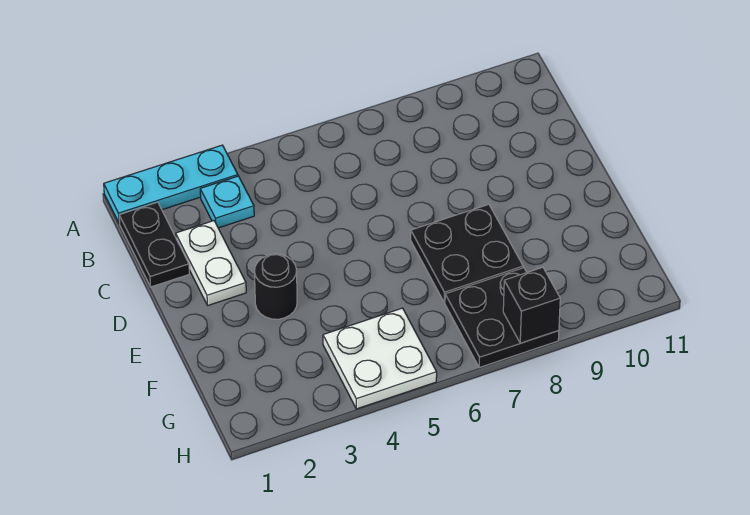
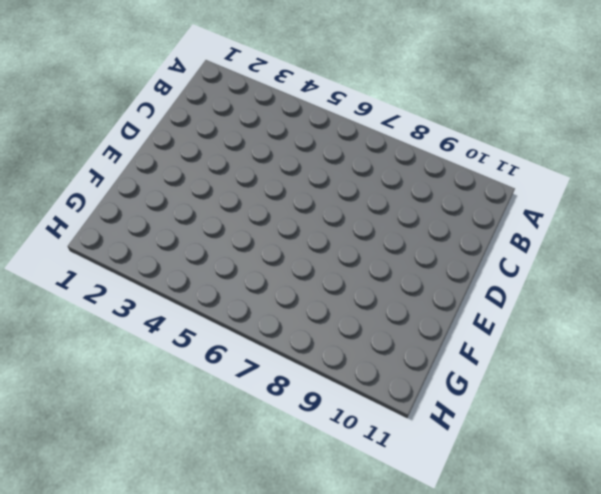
none -> cyan plate A1:A3 level 1
none -> black plate B1:C1 level 1

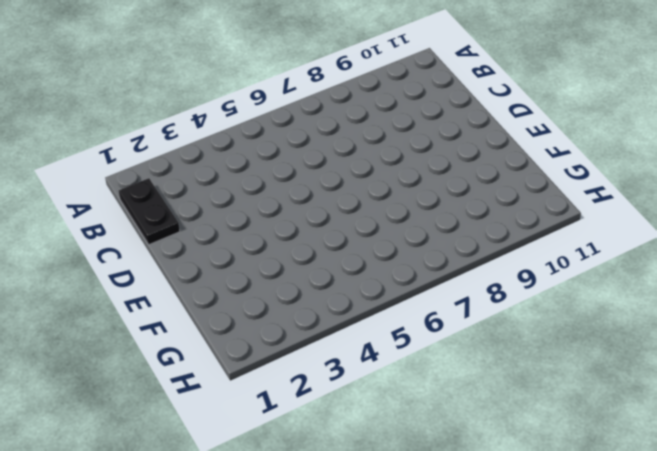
none -> cyan plate A1:A3 level 1
none -> cyan plate B3 level 1

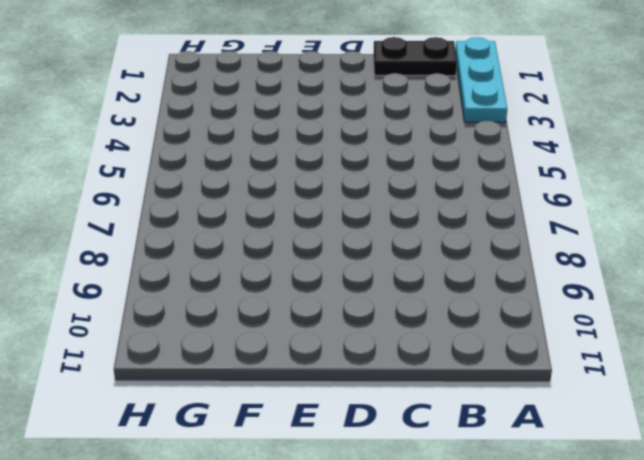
none -> cyan plate B3 level 1
none -> white plate C2:D2 level 1

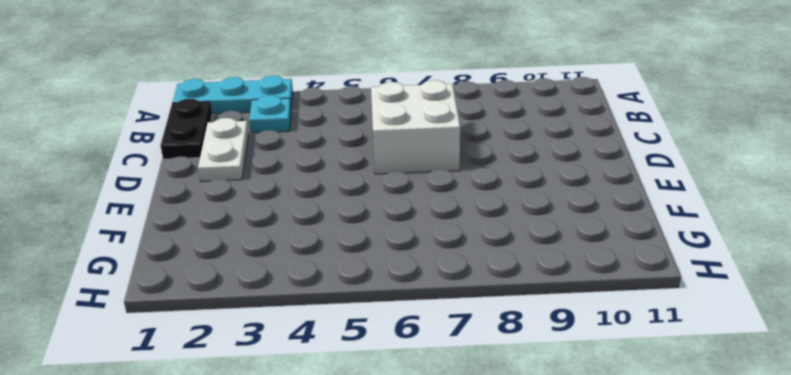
white brick C6:D7 level 1 -> none
none -> black round brick E3 level 1
none -> black plate E7:F8 level 1

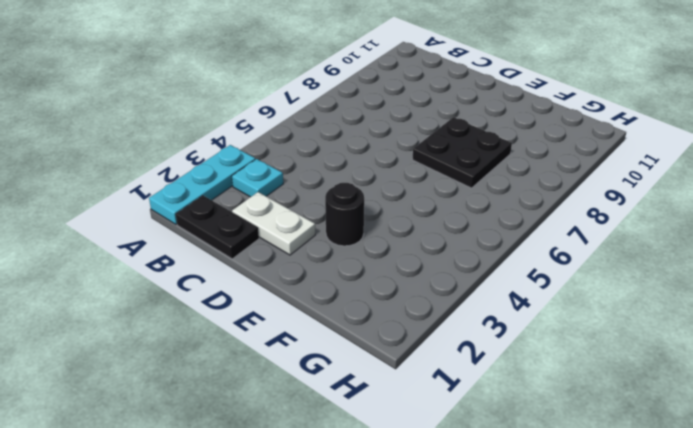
none -> white plate G4:H5 level 1
none -> black plate G7:H8 level 1

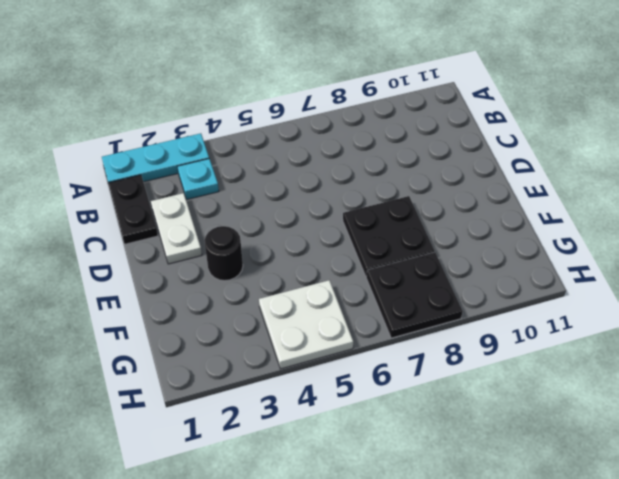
none -> black brick H8 level 2

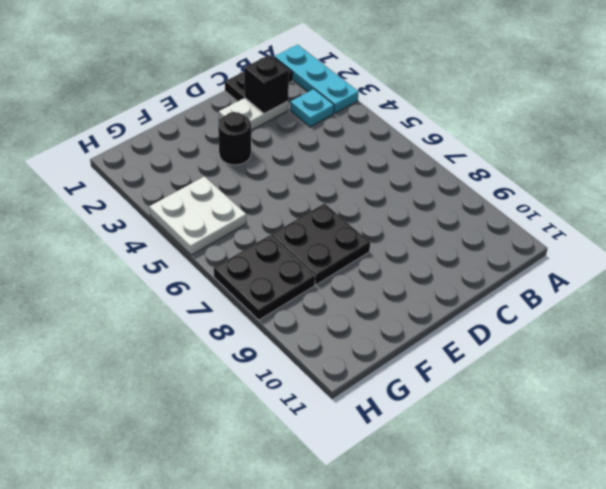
black brick C2 level 2 -> black brick H8 level 2

